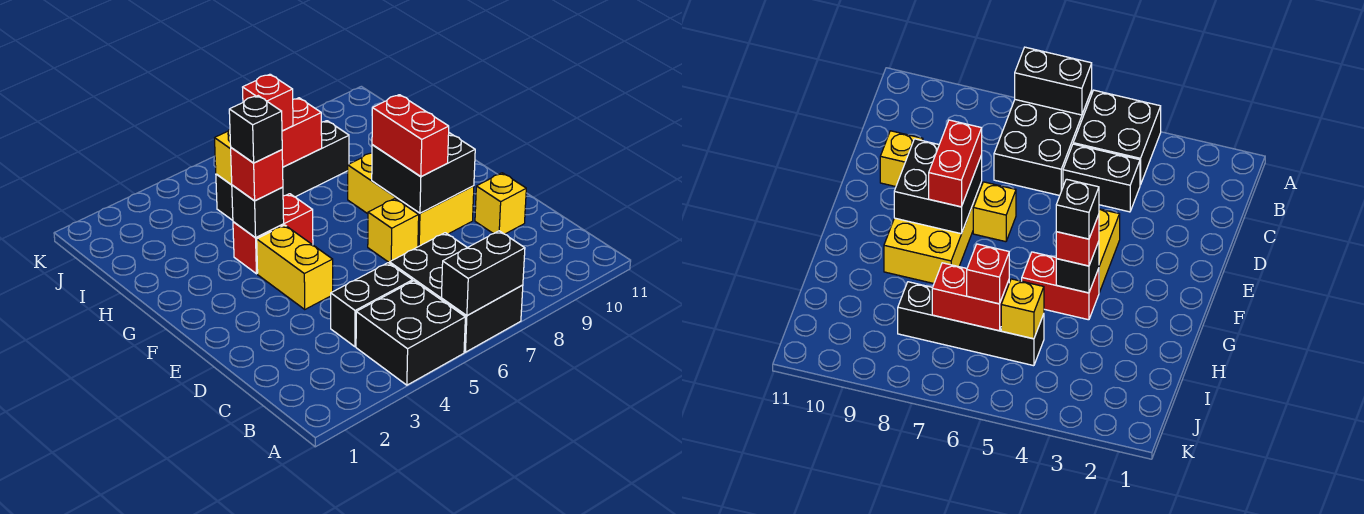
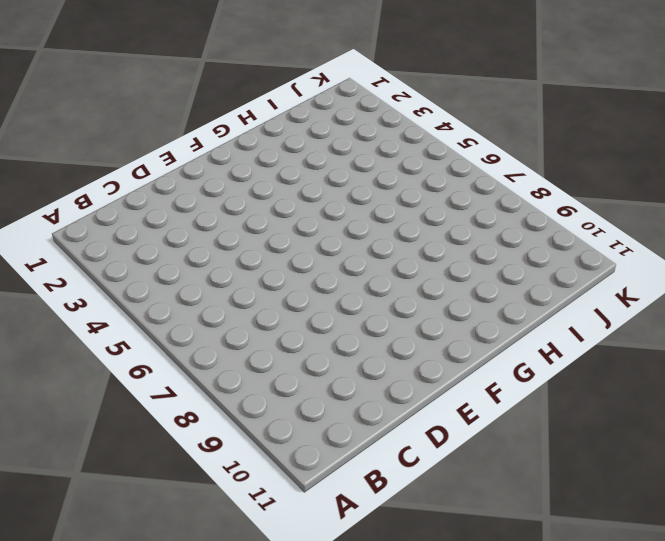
none -> black brick A4:B5 level 1
none -> black brick A6:C7 level 1
none -> black brick C4:C5 level 1

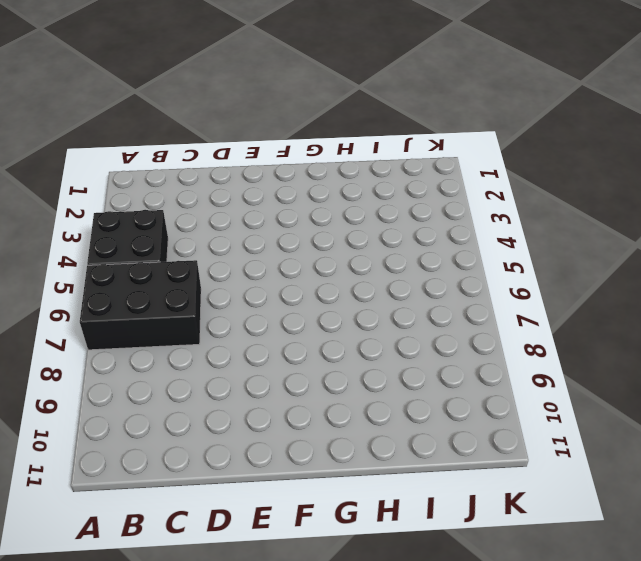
none -> black brick C4:C5 level 1
none -> yellow brick D10 level 1
none -> yellow brick E4:F4 level 1

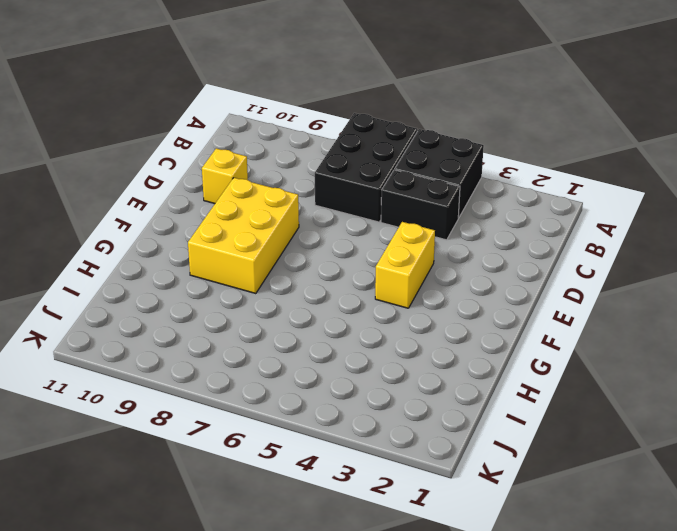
none -> yellow brick E7 level 1
none -> red brick G4:G5 level 1
none -> black brick I5:I8 level 1

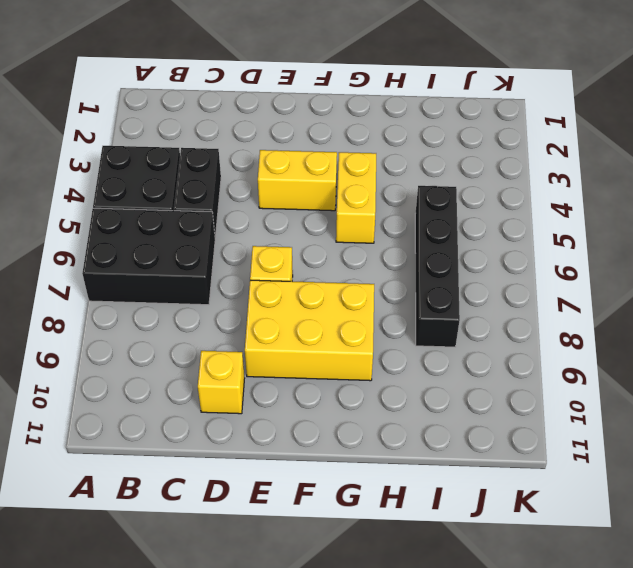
yellow brick G4:G5 level 1 -> red brick G4:G5 level 1
none -> black brick A6:A7 level 2
none -> black brick E8:F9 level 2
none -> black brick G4 level 2

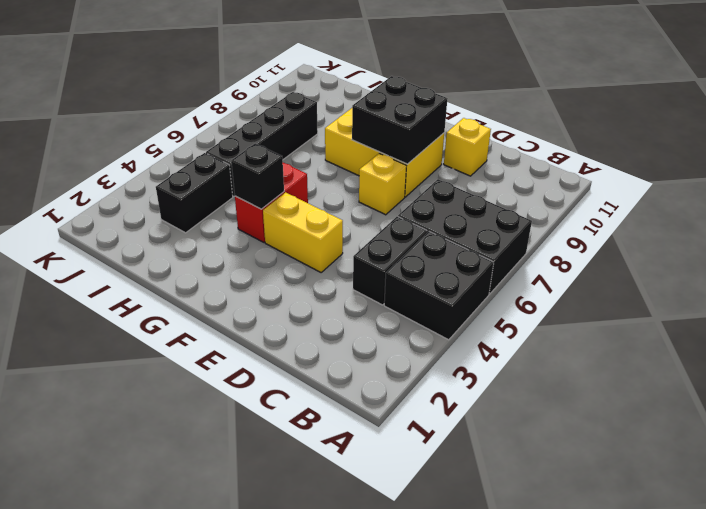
black brick I3:I4 level 1 -> black brick A6:A7 level 2
none -> yellow brick I5 level 2
none -> red brick I6:I7 level 2
none -> red brick E8:F8 level 3

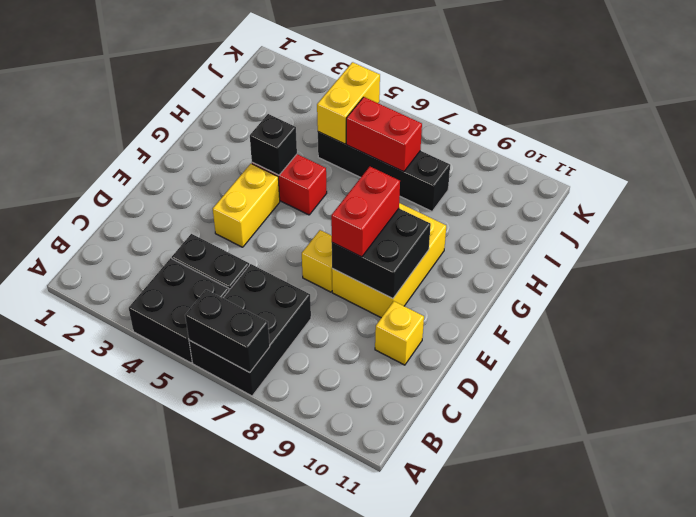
yellow brick I5:J5 level 2 -> yellow brick I5 level 2
none -> red brick G4 level 3
none -> red brick I6 level 3
none -> black brick G4 level 4

